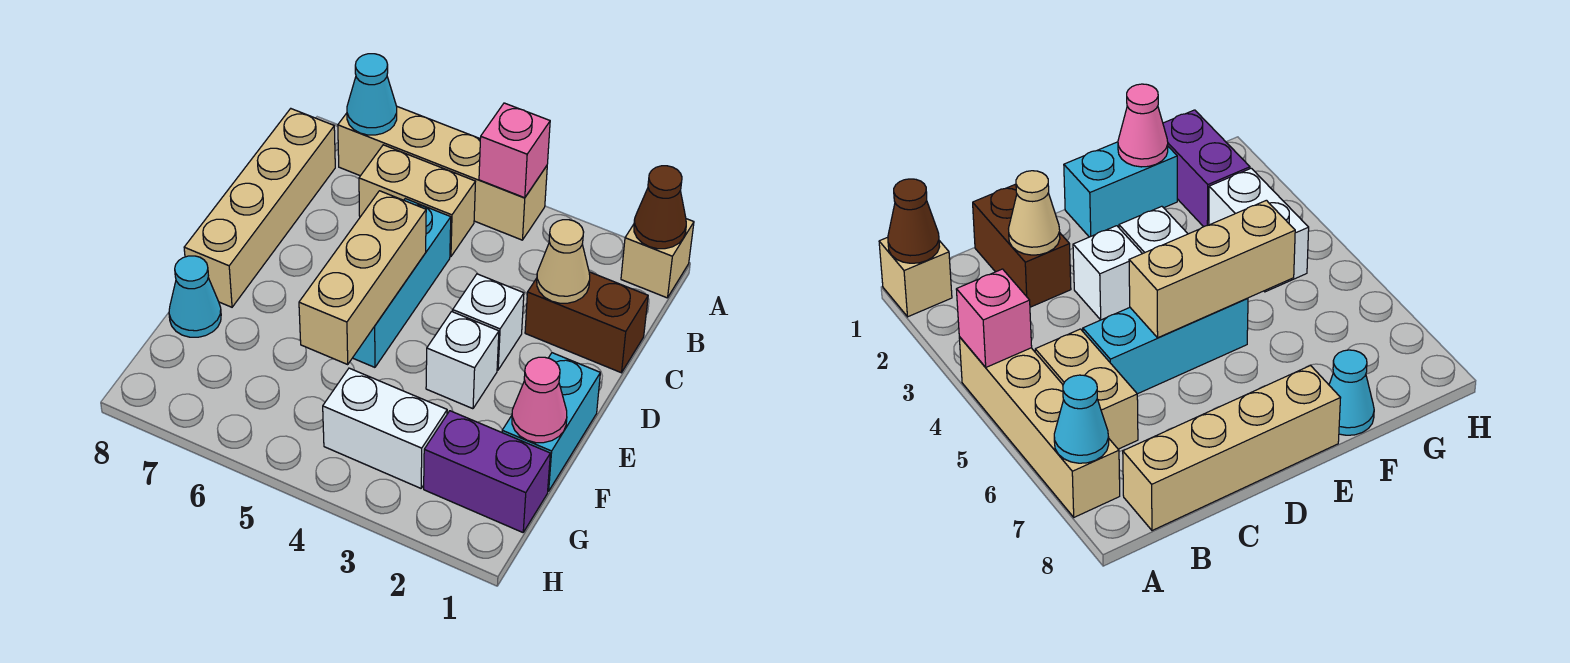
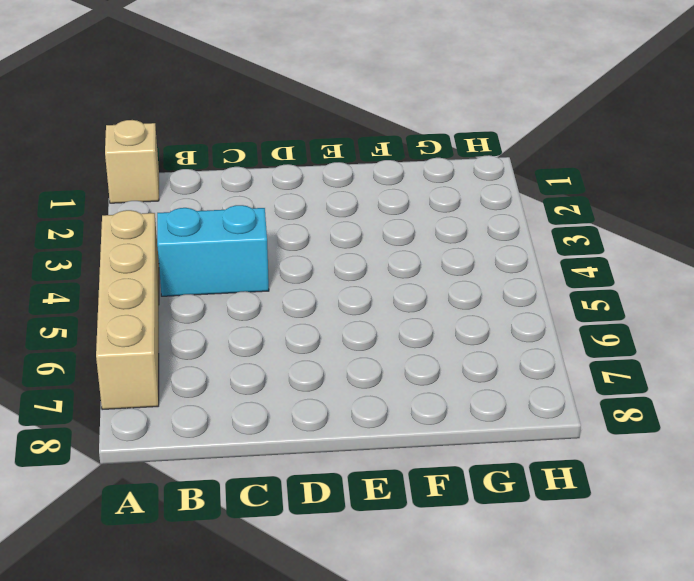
cyan brick B4:C4 level 1 -> cyan brick E1:F1 level 1
none -> tan brick B5:B6 level 1
none -> tan brick B8:E8 level 1
none -> brown brick C1:C2 level 1

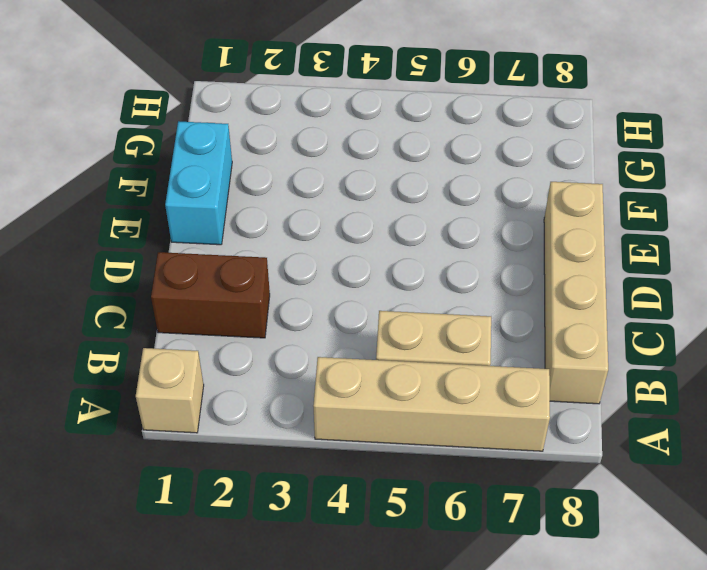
none -> cyan brick C5:E5 level 1
none -> white brick D3 level 1
none -> white brick E3 level 1

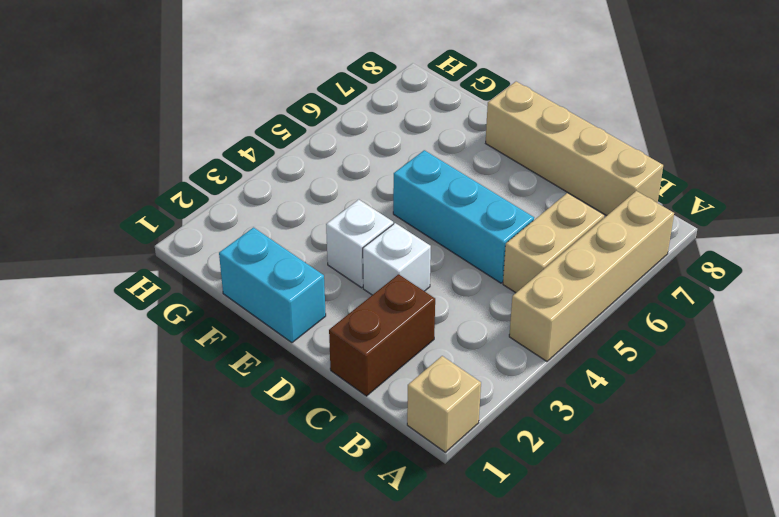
none -> cyan cone F8 level 1
none -> purple brick G1:G2 level 1
none -> white brick G3:G4 level 1

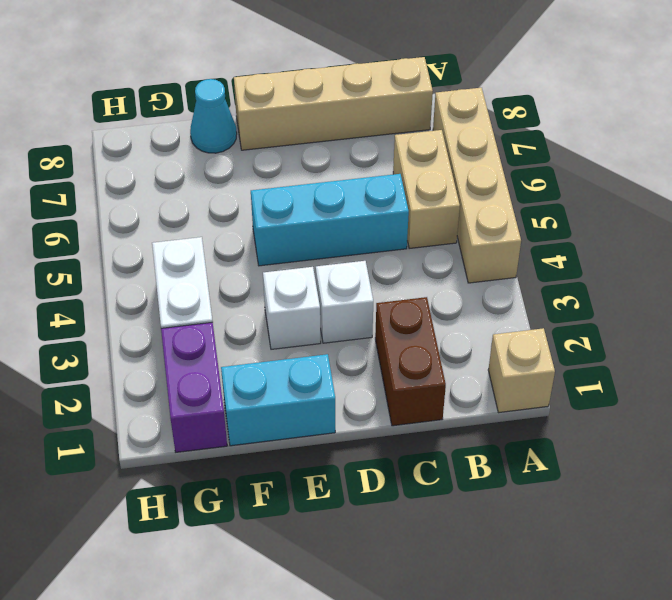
none -> brown cone A1 level 2
none -> pink brick A4 level 2
none -> cyan cone A7 level 2

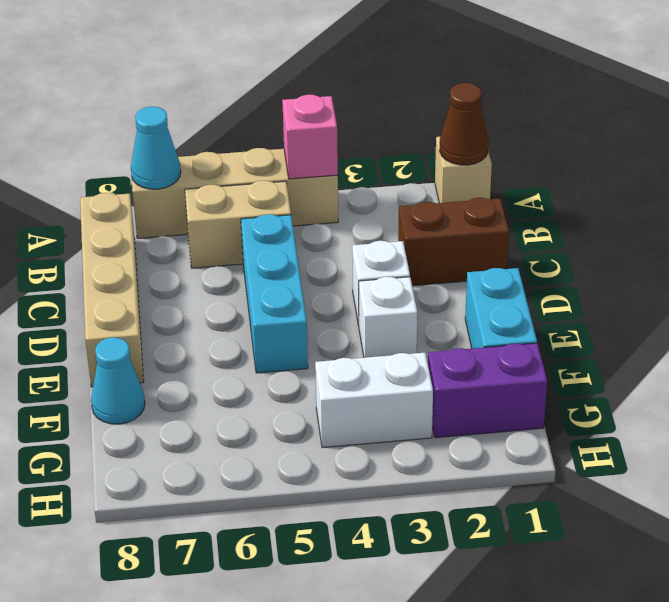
none -> tan cone C2 level 2
none -> tan brick D5:F5 level 2
none -> pink cone F1 level 2

